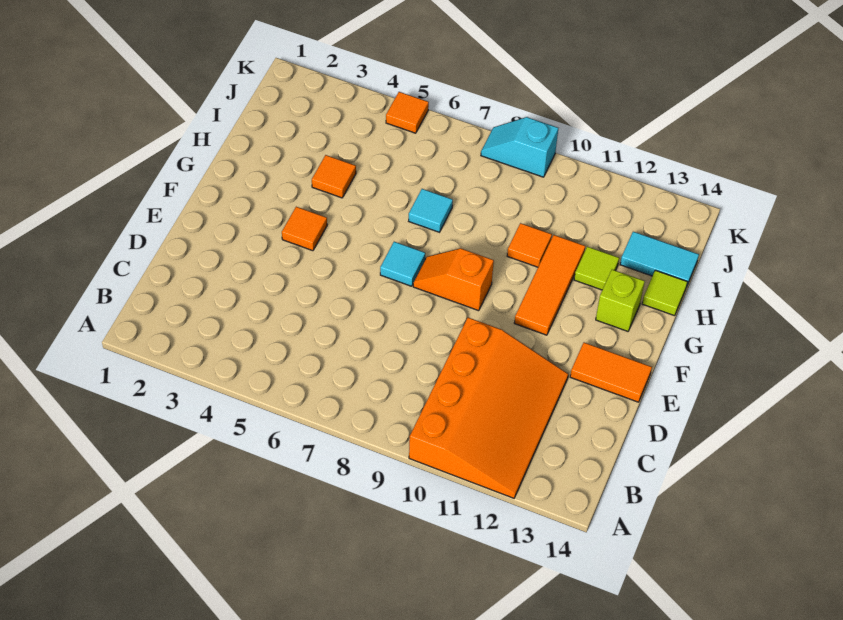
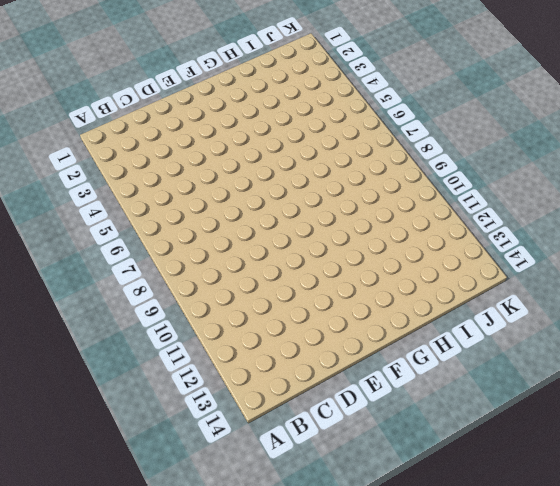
none -> orange slope A10:D12 level 1 top 10
none -> orange tile E13:E14 level 1
none -> orange tile F4 level 1

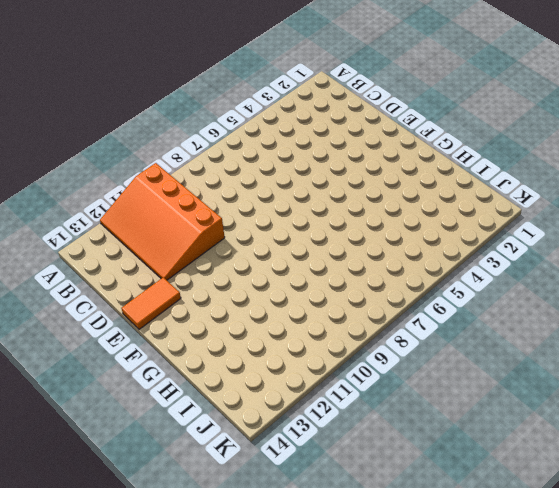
none -> orange tile F4 level 1
none -> cyan tile F7 level 1
none -> orange slope F8:F9 level 1 top 9

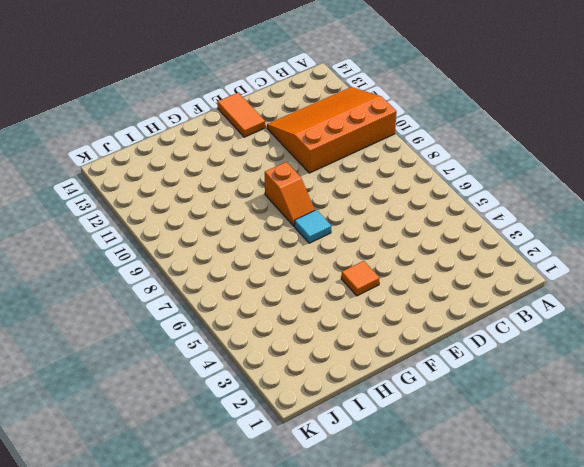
none -> orange tile F11:H11 level 1
none -> lime brick G13 level 1
none -> orange tile H4 level 1

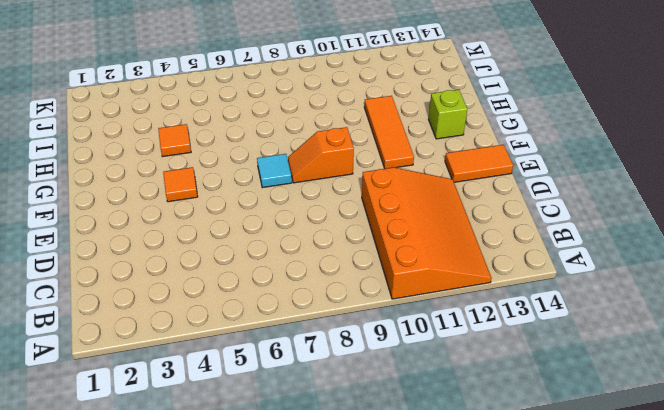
none -> cyan tile H7 level 1
none -> orange tile H10 level 1
none -> lime tile H12 level 1

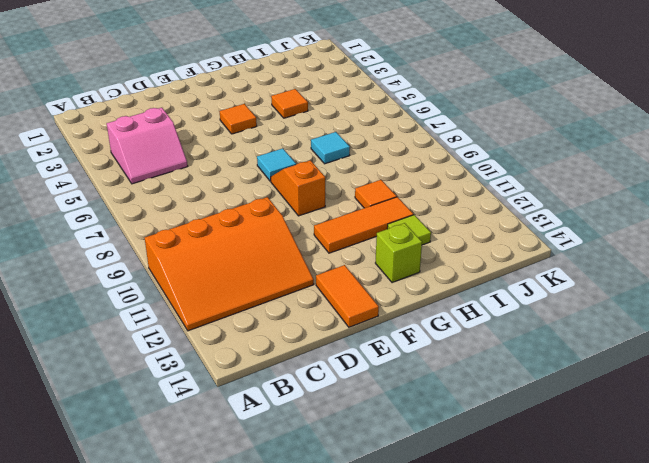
pink slope B4:C5 level 1 top 4 -> none
none -> lime tile H14 level 1
none -> cyan tile I13:I14 level 1
none -> orange tile K5 level 1

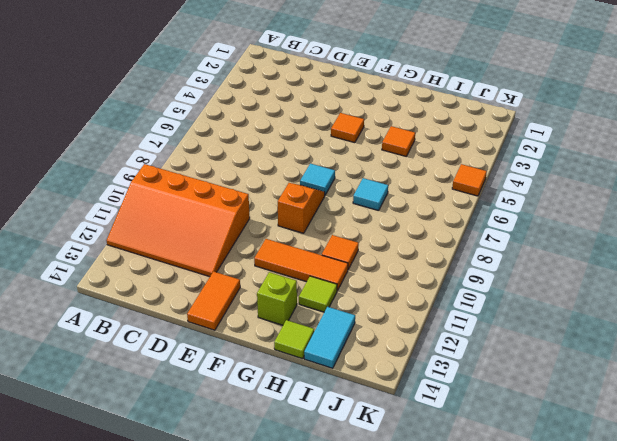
none -> cyan slope K8:K9 level 1 top 9

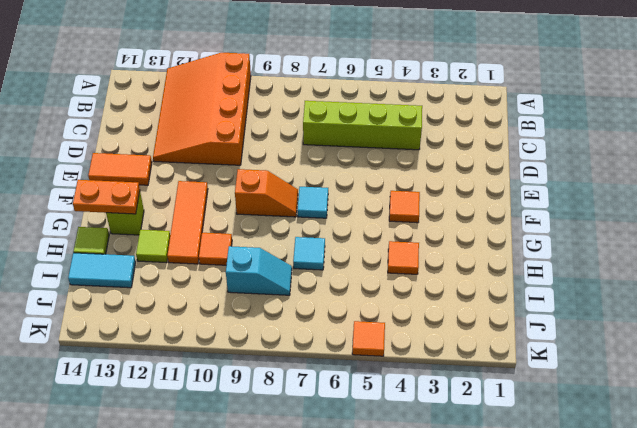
lime brick C4:C7 level 1 -> none
orange plate G13:G14 level 2 -> none
cyan slope I8:I9 level 1 top 9 -> cyan slope K8:K9 level 1 top 9

